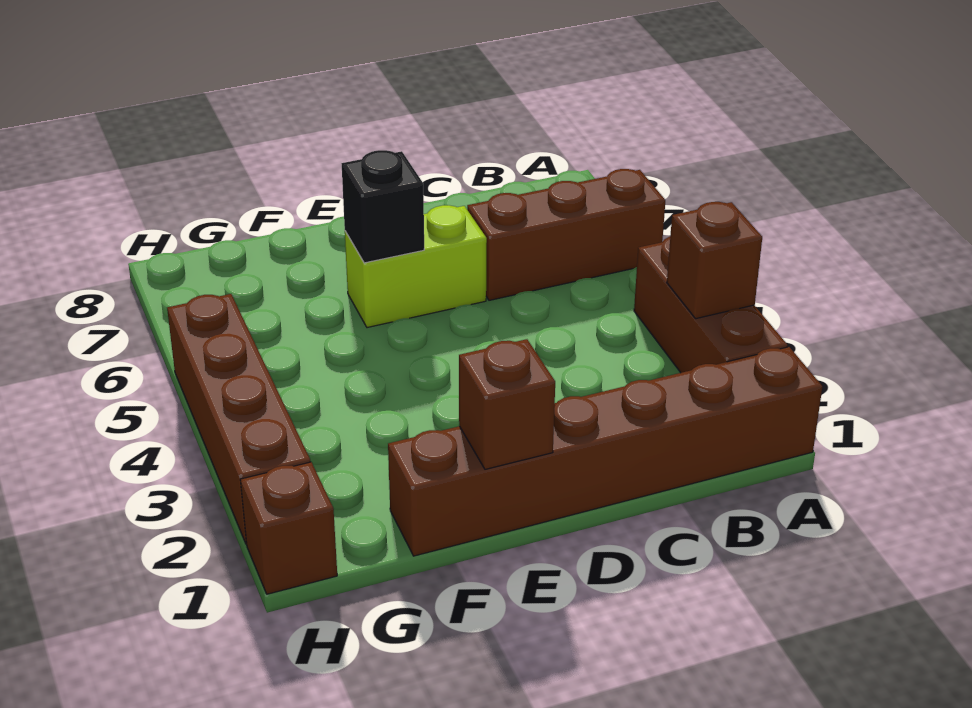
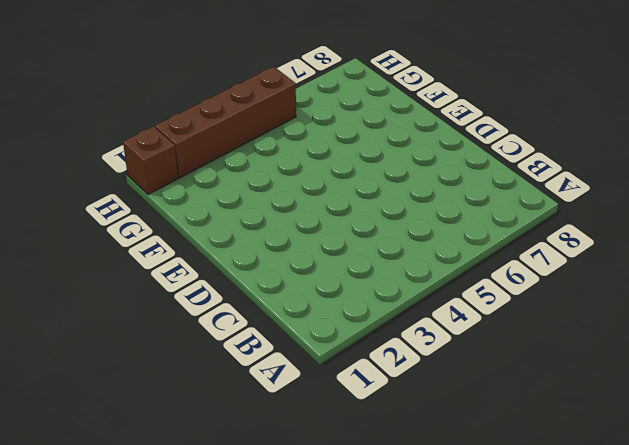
none -> brown brick A1:F1 level 1
none -> brown brick A2:A4 level 1

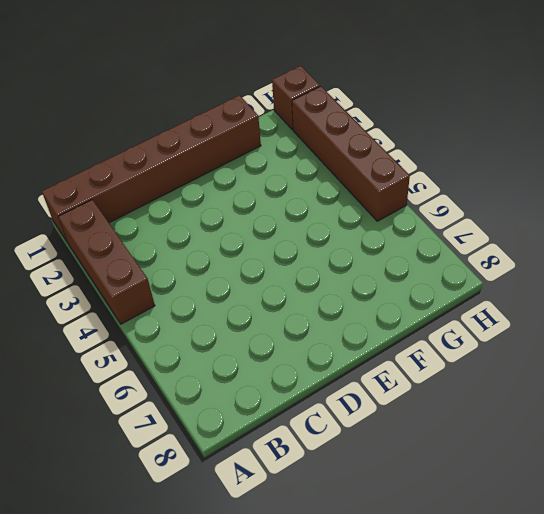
none -> brown brick A6:C6 level 1
none -> lime brick D6:E6 level 1

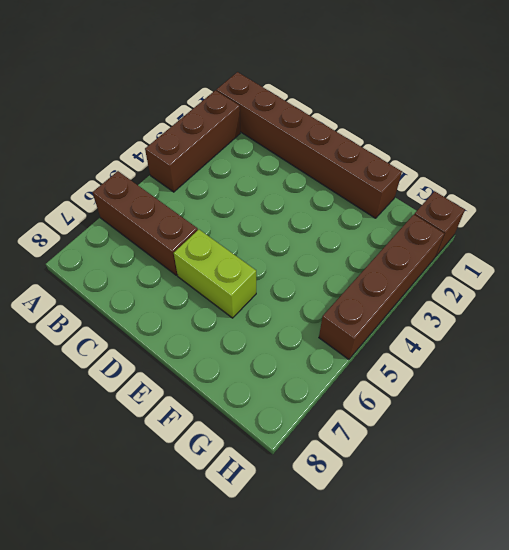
none -> brown brick A3 level 2
none -> brown brick E1 level 2

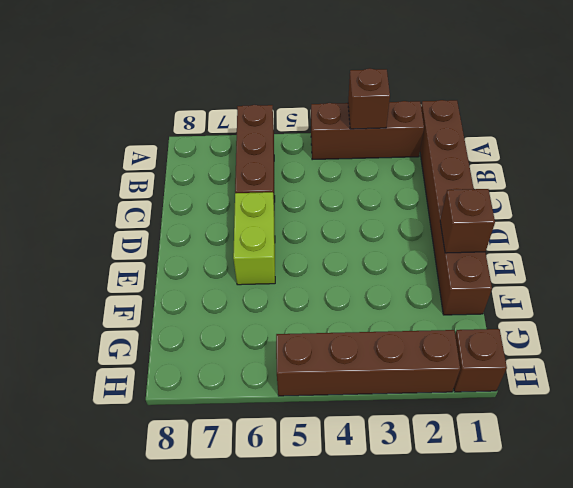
none -> black brick E6 level 2

